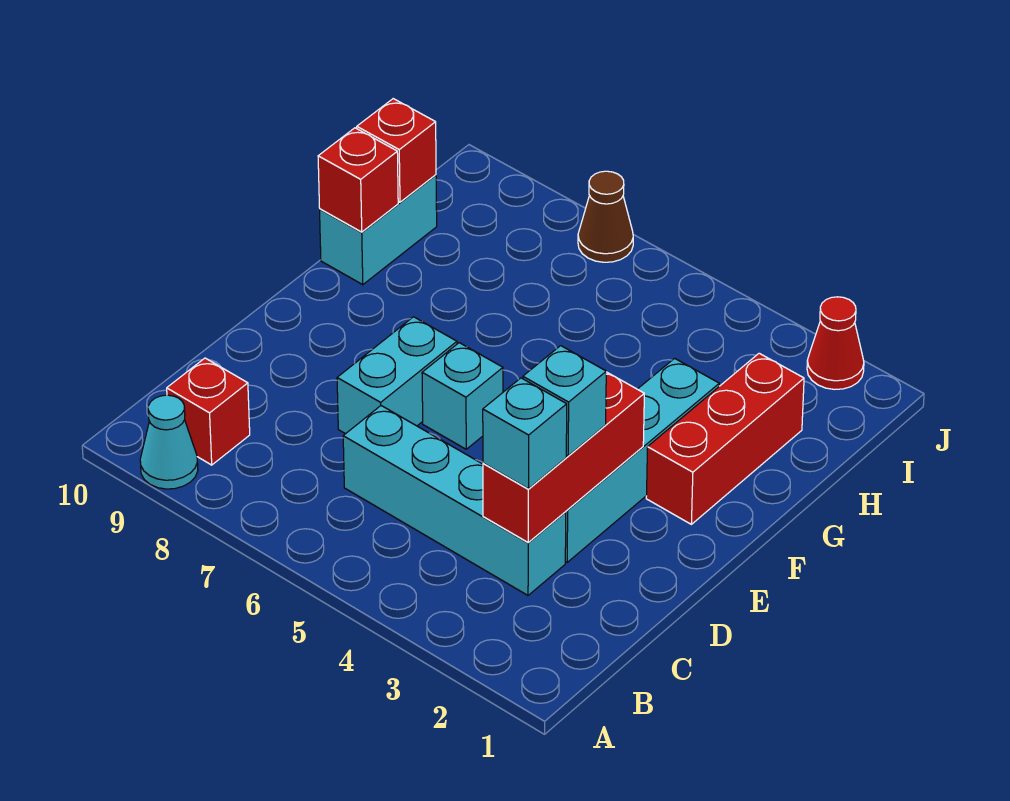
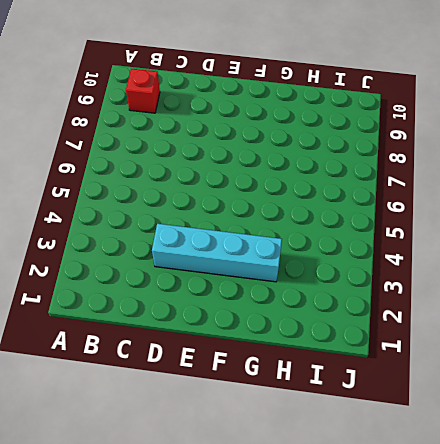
none -> cyan cone A9 level 1
none -> cyan brick C3:C6 level 1
none -> cyan brick D7:E7 level 1

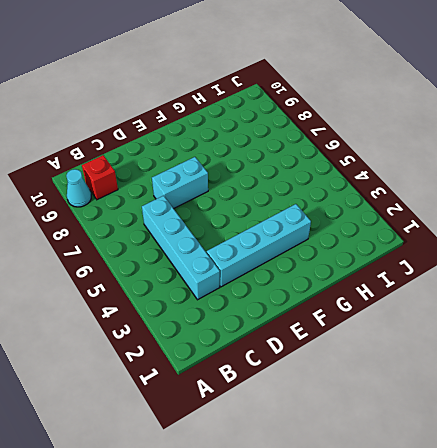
none -> cyan brick E6 level 1
none -> red brick F2:H2 level 1
none -> cyan brick G10:H10 level 1

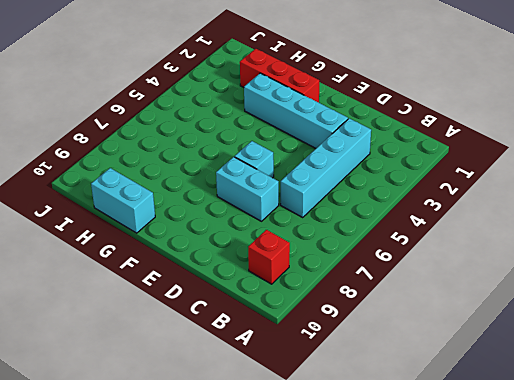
none -> cyan cone A9 level 1
none -> red cone J2 level 1
none -> brown cone J7 level 1

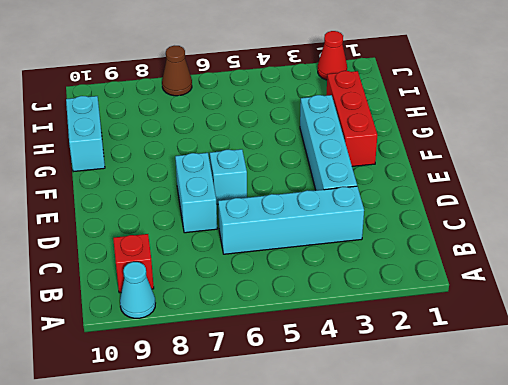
none -> red brick C3:E3 level 2
none -> red brick G10 level 2
none -> red brick H10 level 2

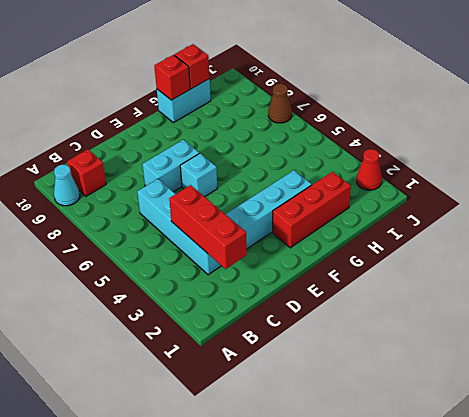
red brick C2:C4 level 2 -> red brick C3:E3 level 2
none -> cyan brick C3 level 3
none -> cyan brick D3 level 3

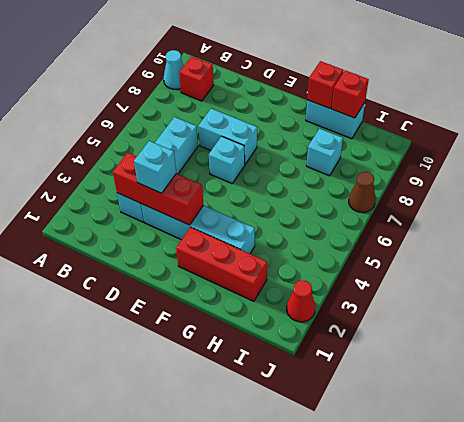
cyan brick H8 level 1 -> cyan brick C3 level 3

